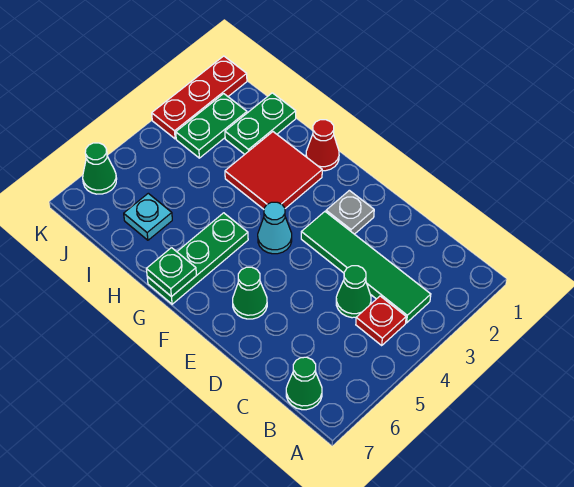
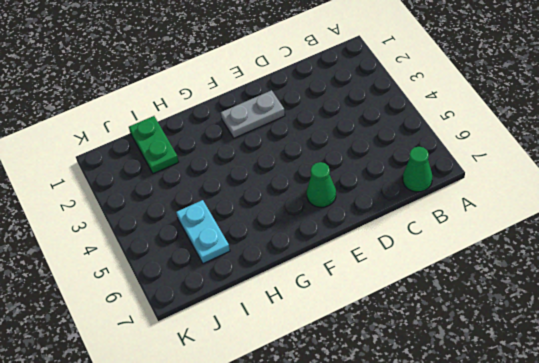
grey plate E2:F2 level 1 -> grey plate E2 level 1
cyan plate I5:I6 level 1 -> cyan plate I6 level 1
none -> green tile B3:E3 level 1
none -> red plate B4 level 1
none -> green cone C4 level 1

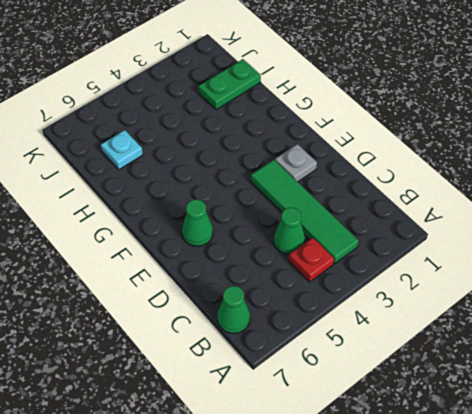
none -> cyan cone F4 level 1
none -> red cone G1 level 1
none -> red tile G2:H3 level 1

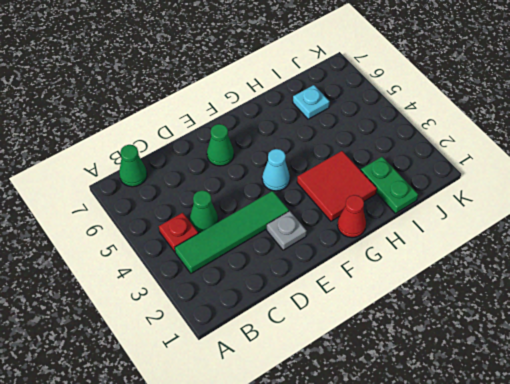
none -> green plate G5:G7 level 1
none -> green plate J2:J3 level 1
none -> red plate K1:K3 level 1

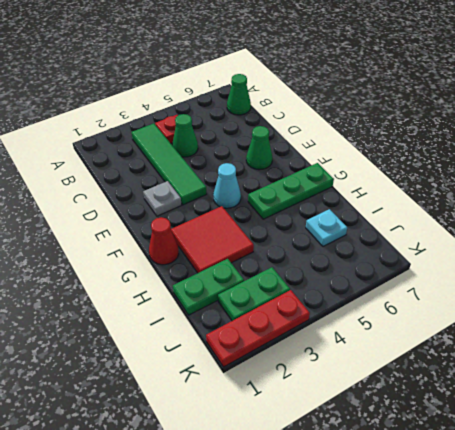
none -> green cone K6 level 1
none -> green plate G7 level 2

